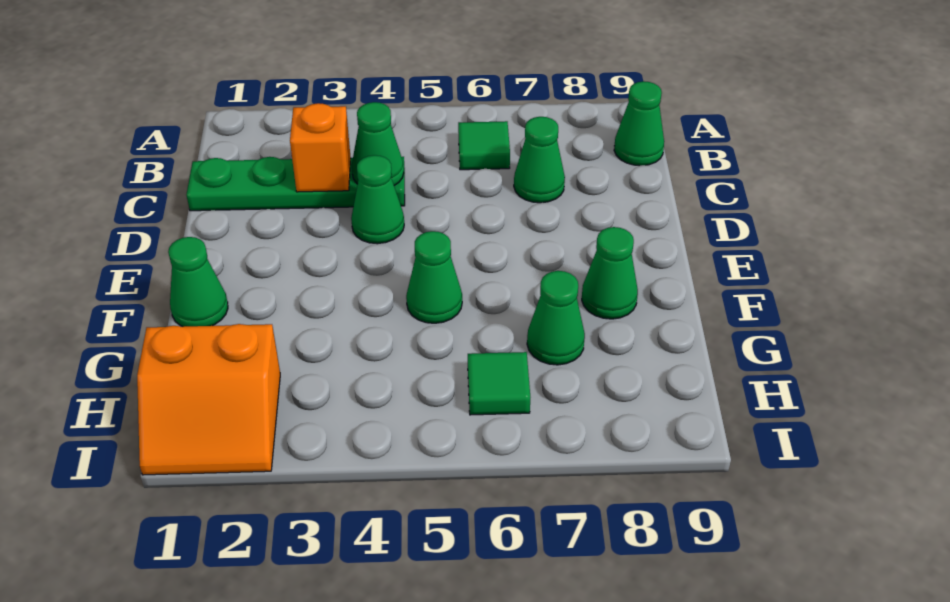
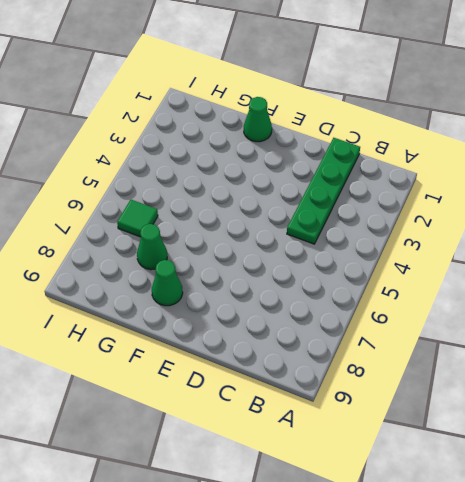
none -> green tile B6 level 1
none -> green cone B9 level 1
none -> green cone C7 level 1

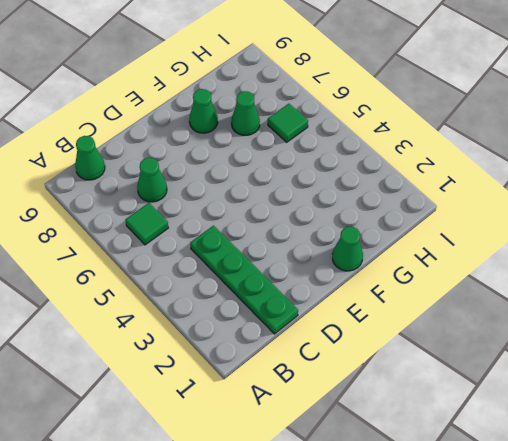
none -> green cone D4 level 1
none -> green cone F5 level 1
none -> orange slope H1:I2 level 1 top H

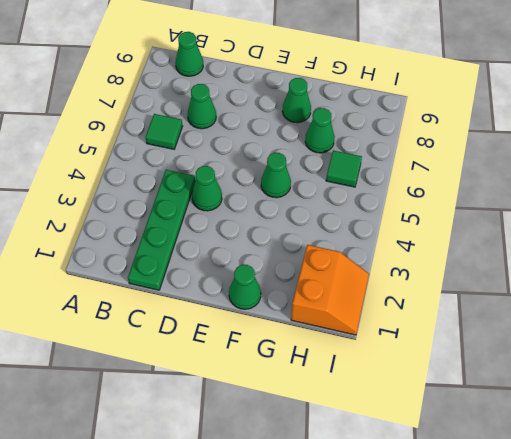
none -> orange brick C3 level 2
none -> green cone C4 level 2

